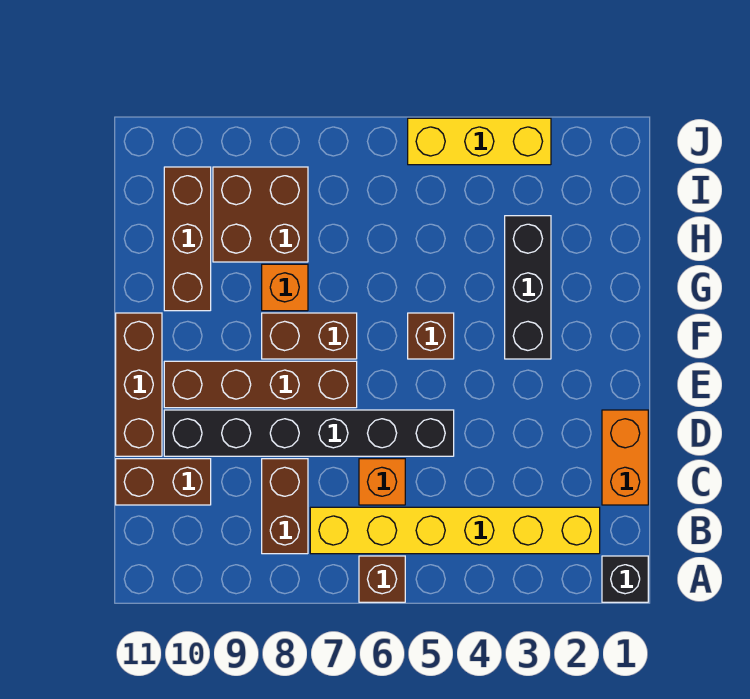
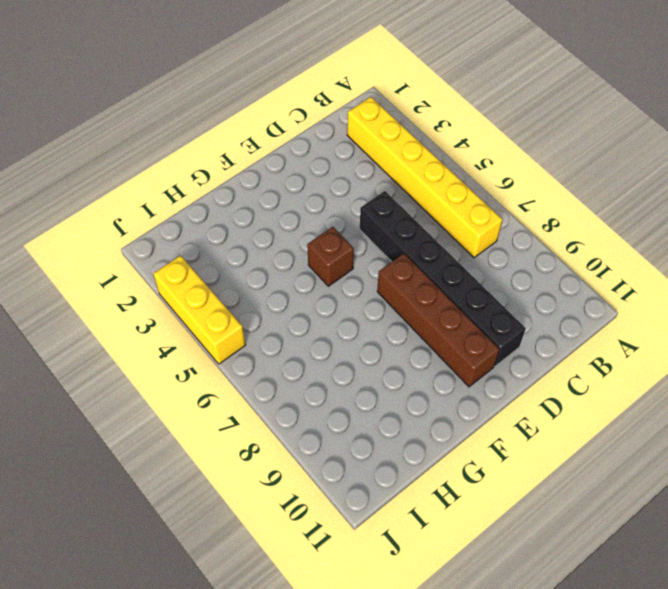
none -> black brick A1 level 1
none -> brown brick A6 level 1
none -> brown brick B8:C8 level 1

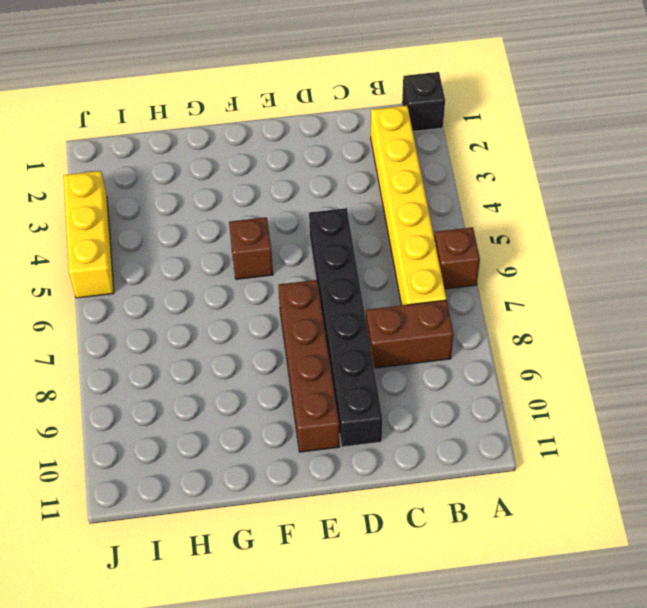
none -> orange brick C1:D1 level 1
none -> orange brick C6 level 1
none -> brown brick C10:C11 level 1

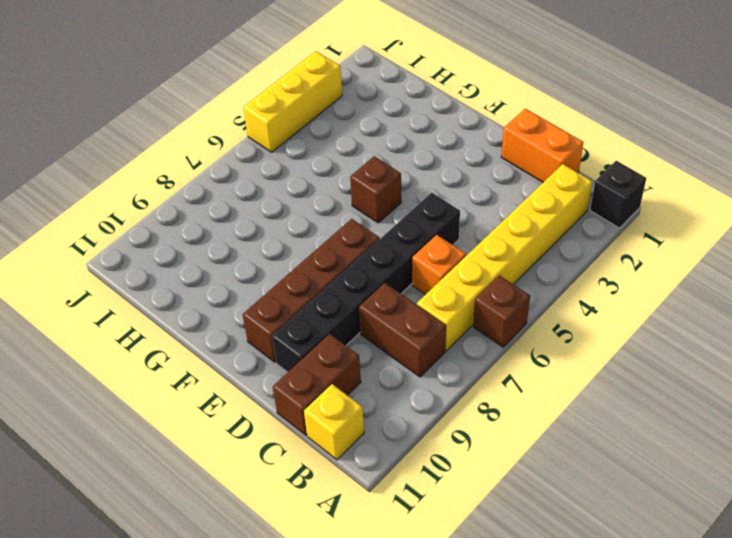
yellow brick B11 level 1 -> none
none -> brown brick D11:F11 level 1
none -> black brick F3:H3 level 1
none -> brown brick F7:F8 level 1

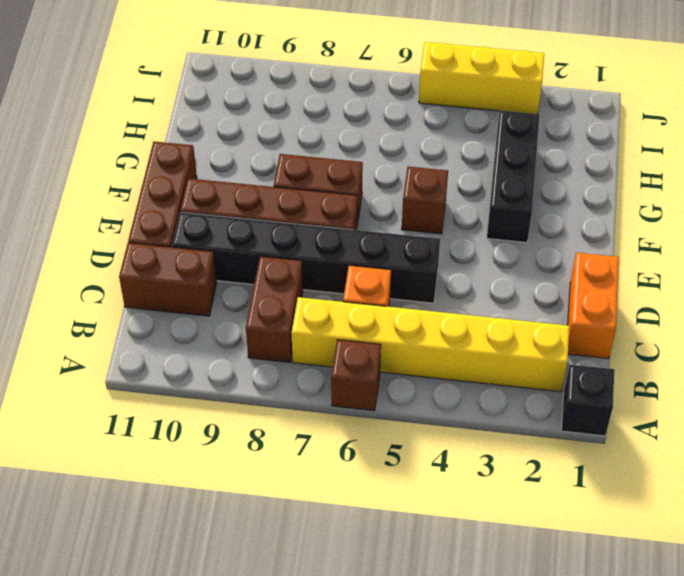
none -> orange brick G8 level 1
none -> brown brick G10:I10 level 1
none -> brown brick H8:I9 level 1

